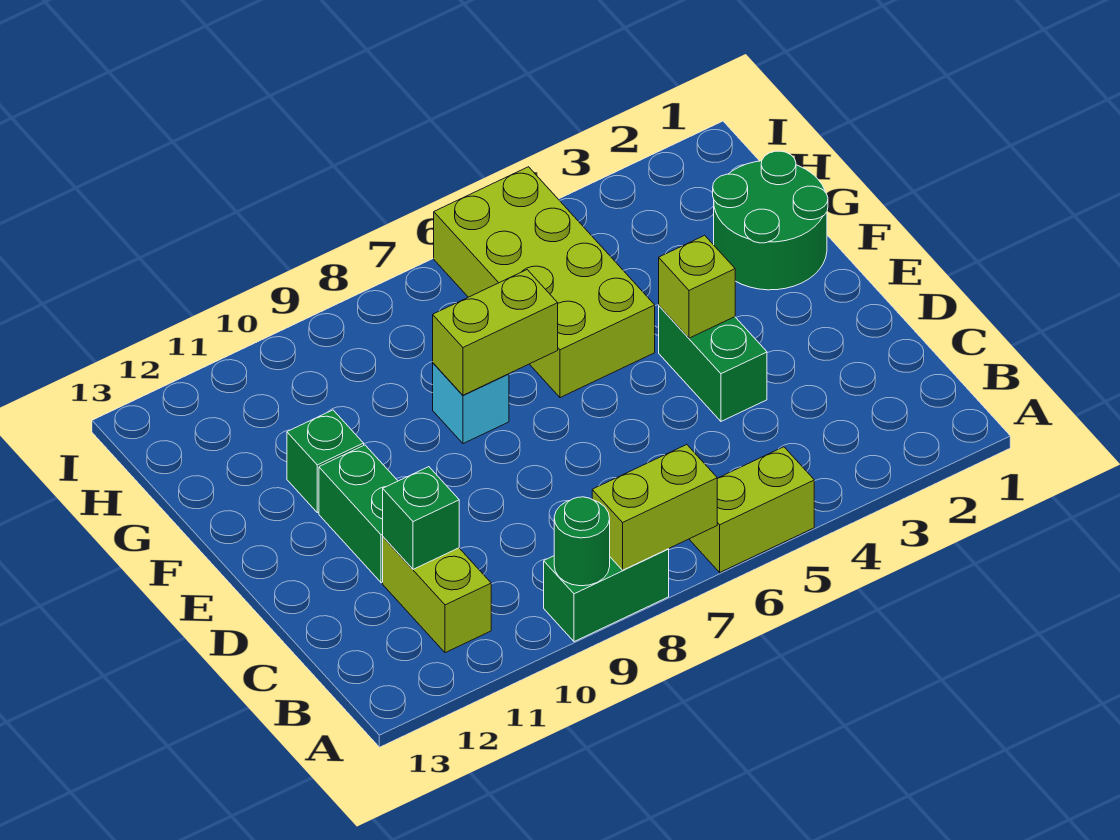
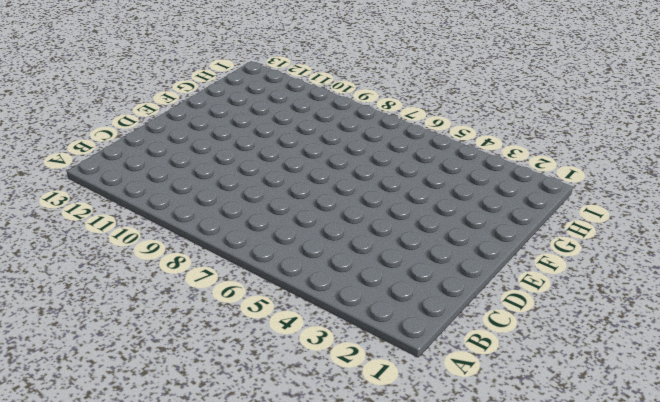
none -> lime brick A5:A6 level 1
none -> green brick A8:A9 level 1
none -> lime brick B11:C11 level 1

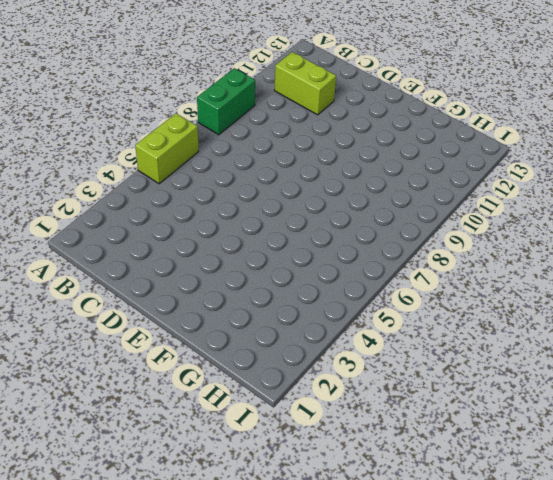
none -> green brick D4:E4 level 1
none -> green brick D11:E11 level 1
none -> green round brick F1:G2 level 1

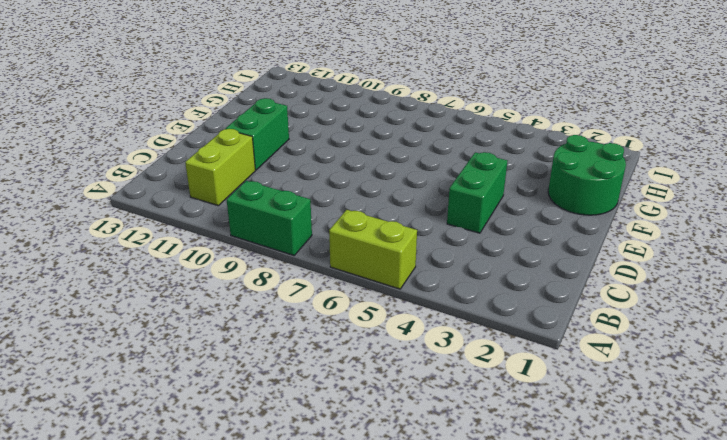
none -> lime brick F5:I6 level 1
none -> cyan brick F8 level 1
none -> green brick F11 level 1

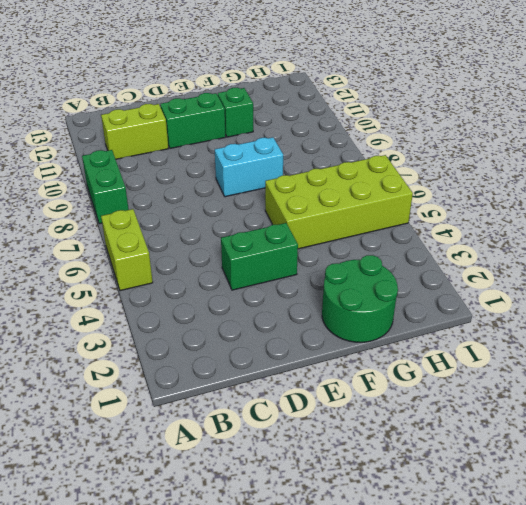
cyan brick E8:F8 level 1 -> cyan brick F8 level 1
none -> lime brick A7:A8 level 2
none -> green round brick A9 level 2
none -> green brick C11 level 2

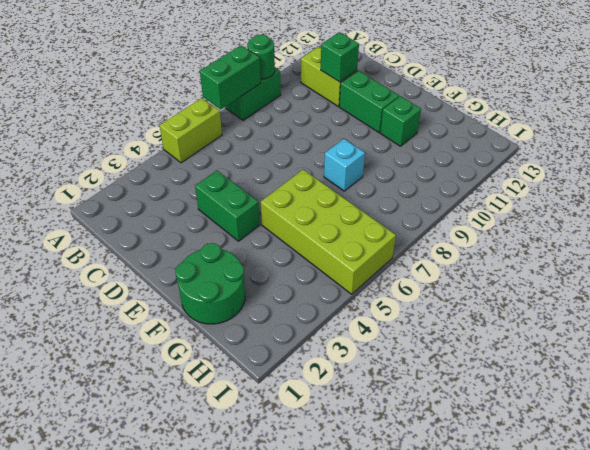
green brick A7:A8 level 2 -> lime brick A7:A8 level 2
none -> lime brick E4 level 2
none -> lime brick F7:F8 level 2

